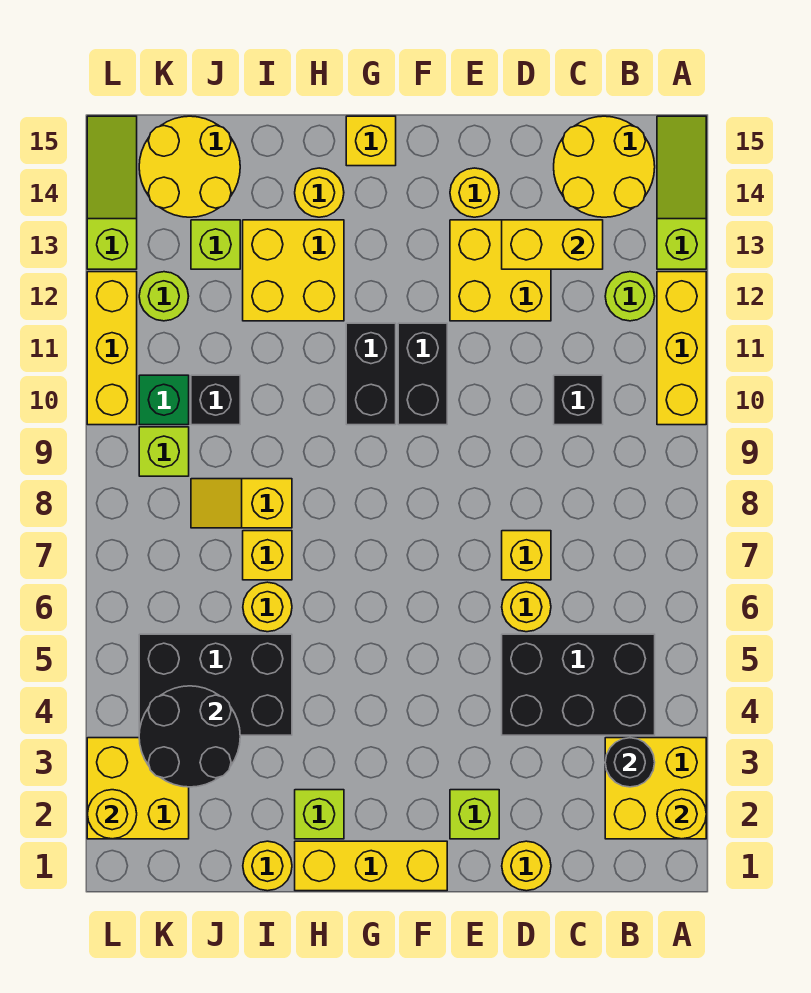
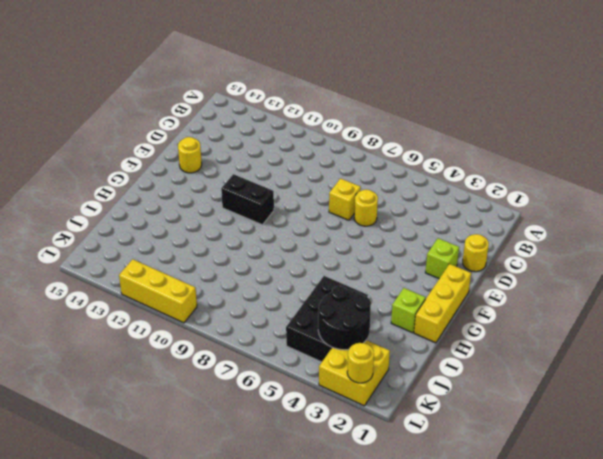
none -> yellow brick A2:B3 level 1
none -> yellow brick A10:A12 level 1
none -> lime slope A13:A15 level 1 top 13
none -> black brick B4:D5 level 1

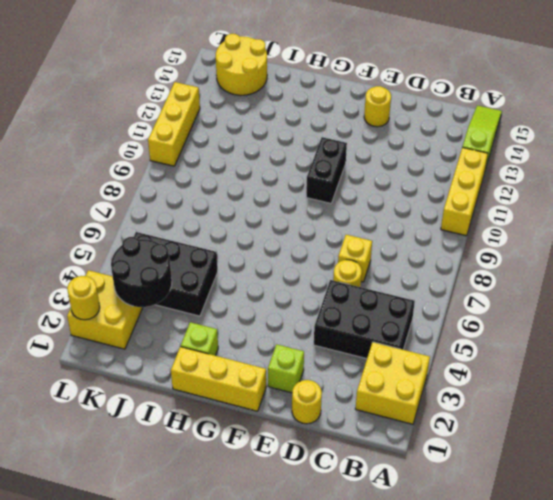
none -> lime round brick B12 level 1
none -> yellow round brick B14:C15 level 1
none -> black brick C10 level 1
none -> yellow brick D12:E13 level 1

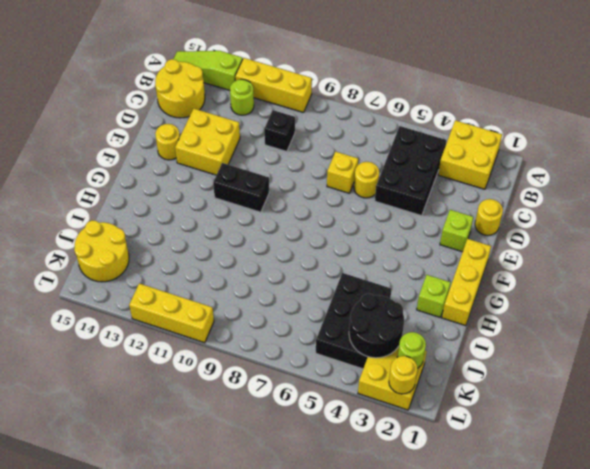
lime round brick K2 level 2 -> lime round brick K12 level 1
none -> black brick G10:G11 level 1
none -> yellow brick G15 level 1
none -> yellow brick H12:I13 level 1
none -> yellow round brick H14 level 1

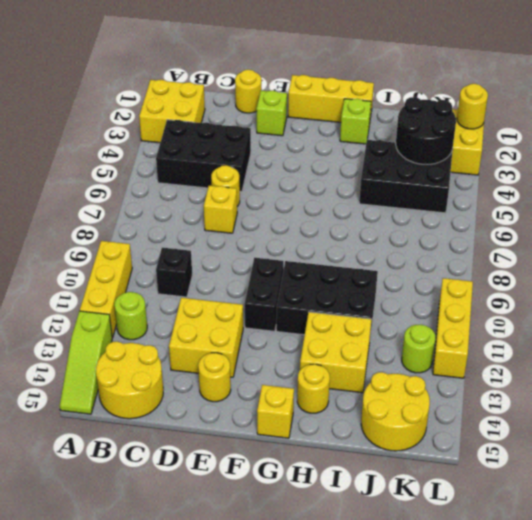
black brick G10:I11 level 1 -> black brick G10:G11 level 1
none -> yellow round brick I1 level 1
none -> yellow round brick I6 level 1
none -> yellow brick I7 level 1
none -> yellow slope I8:J8 level 1 top I

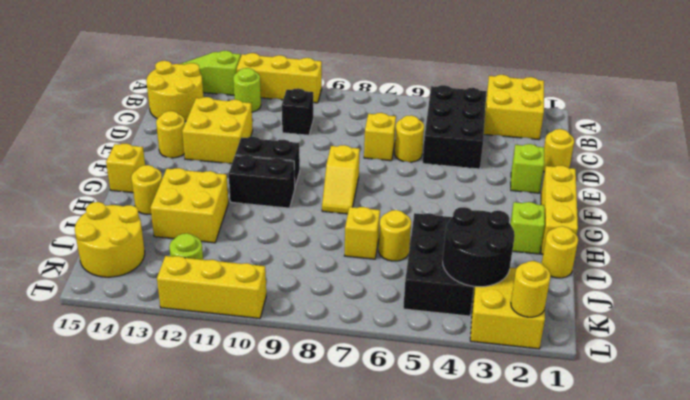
yellow slope F8:G8 level 1 top F -> yellow slope I8:J8 level 1 top I
none -> black brick J10 level 1
none -> lime brick J13 level 1
none -> lime brick K9 level 1
none -> green brick K10 level 1

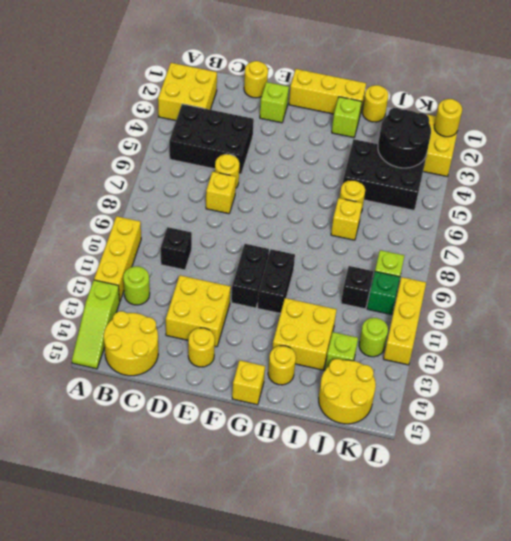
none -> yellow slope I8:J8 level 1 top I
none -> lime slope L13:L15 level 1 top 13
none -> yellow round brick A2 level 2
none -> black round brick B3 level 2

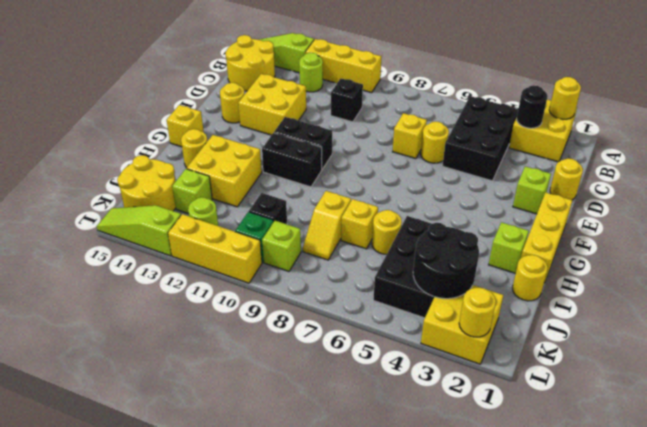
none -> yellow brick C13:D13 level 2

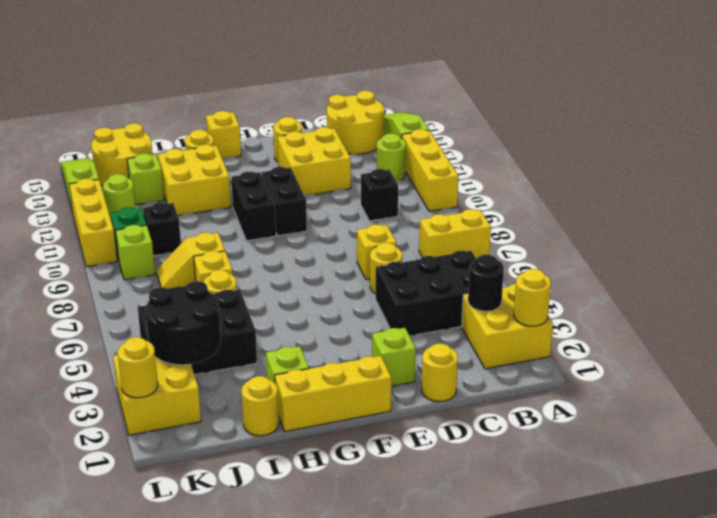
yellow brick A7:B7 level 1 -> yellow brick C13:D13 level 2

